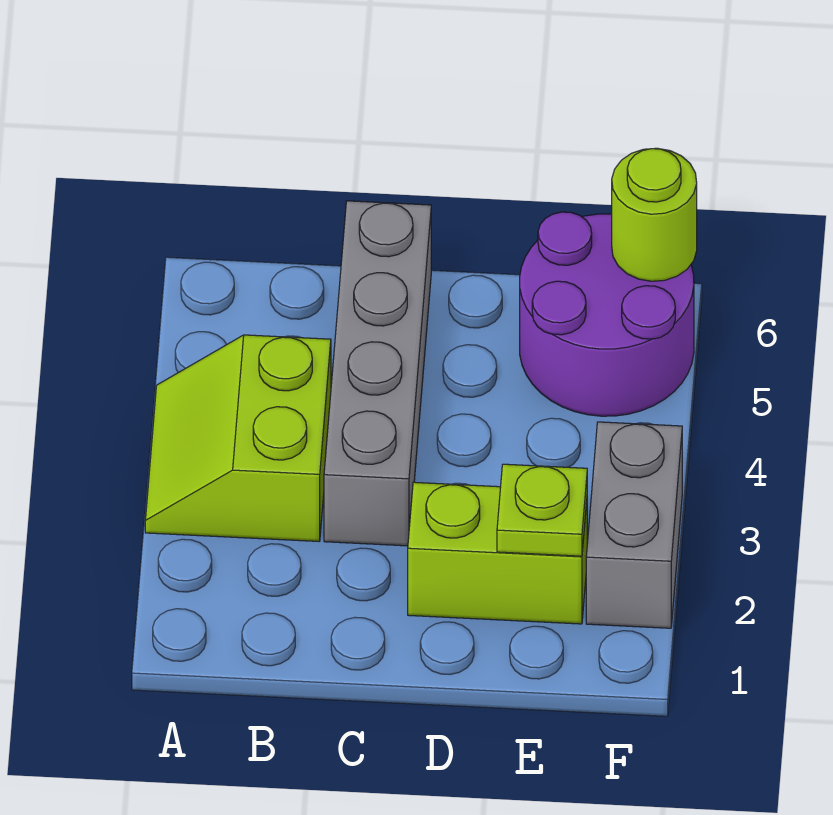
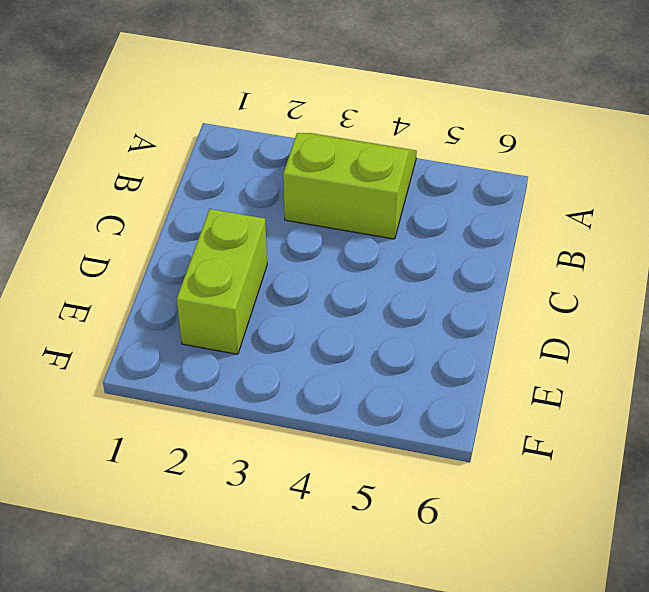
none -> grey brick C3:C6 level 1
none -> purple round brick E5:F6 level 1

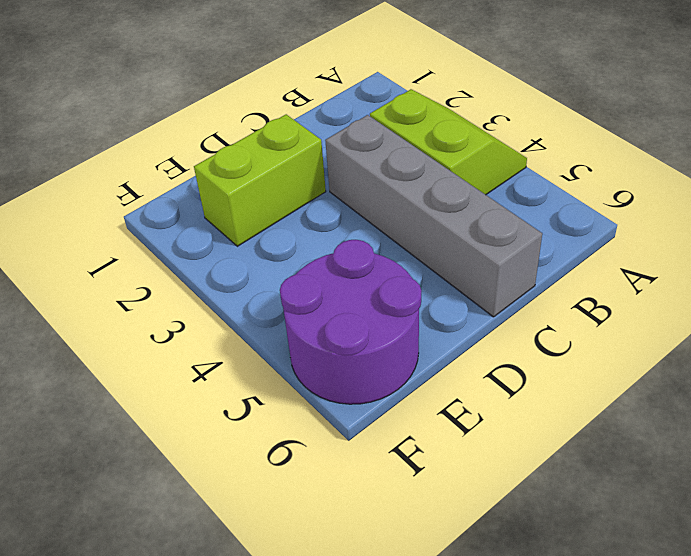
none -> grey brick F2:F3 level 1
none -> lime plate E2 level 2

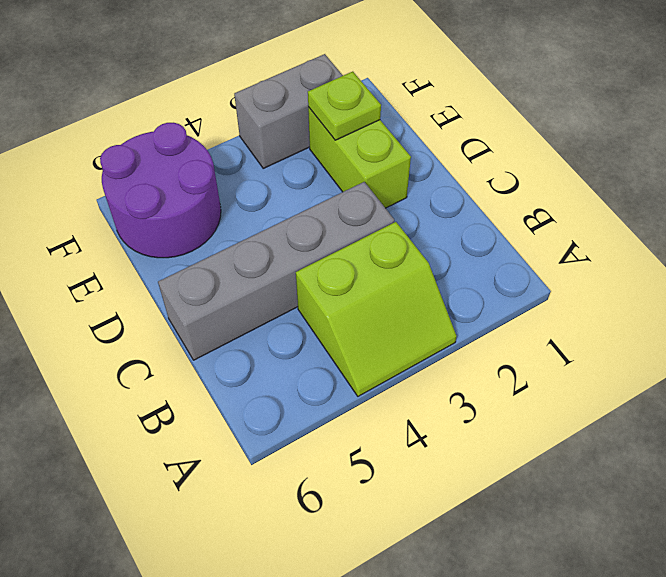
none -> lime round brick F6 level 2

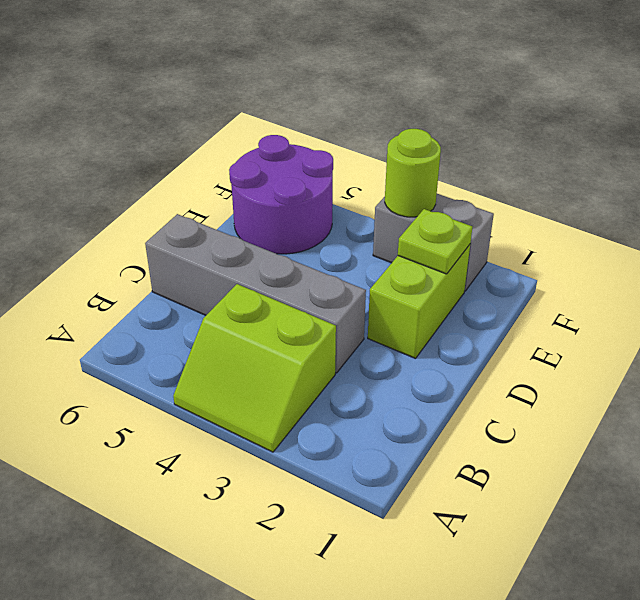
lime round brick F3 level 2 -> lime round brick F6 level 2

